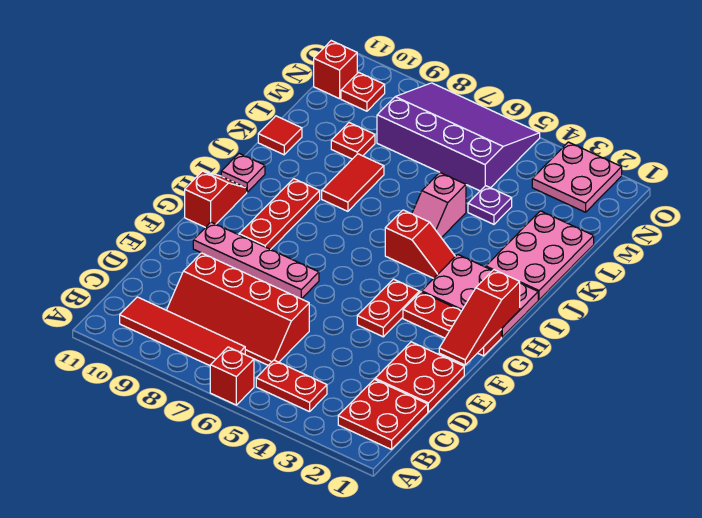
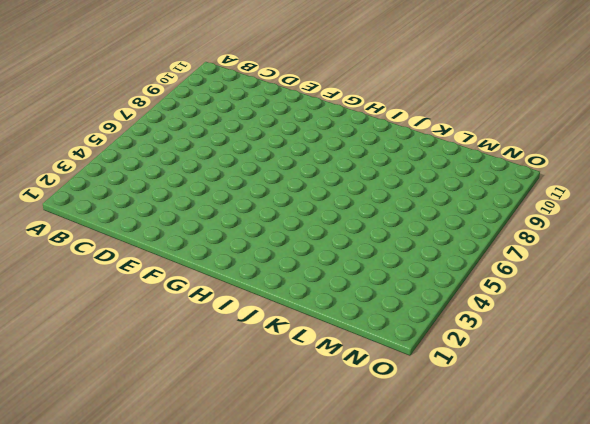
none -> red brick A6 level 1
none -> red plate B1:C2 level 1
none -> red plate B4:B5 level 1

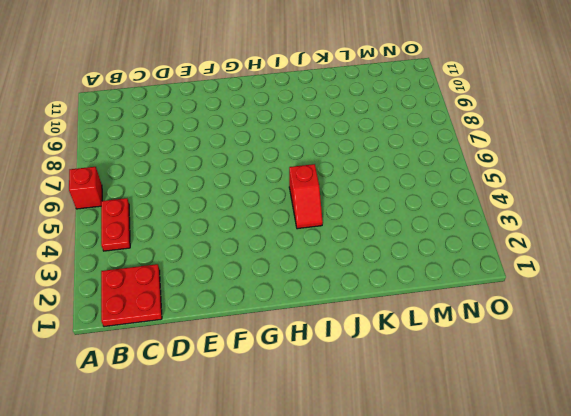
none -> red tile B7:B10 level 1
none -> red slope C6:D9 level 1 top D
none -> red plate D1:E2 level 1

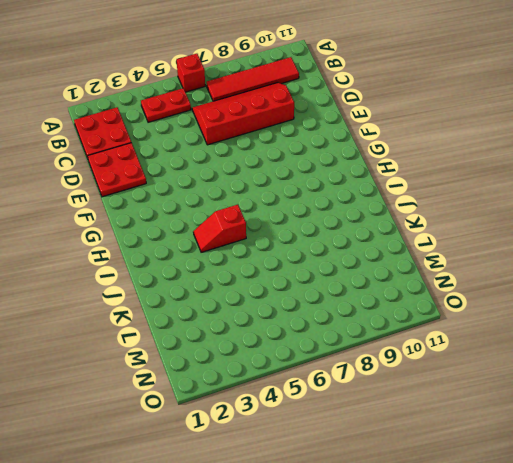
none -> red plate F4:G4 level 1
none -> pink plate F7:F10 level 1
none -> red plate G1:G3 level 1

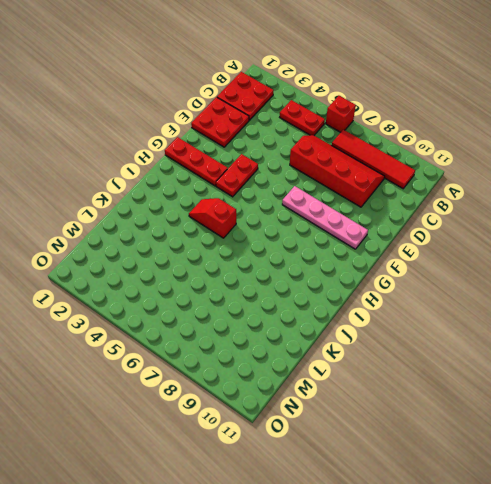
none -> red plate G9:I9 level 1
none -> red slope G11:H11 level 1 top G
none -> pink plate H1:I3 level 1

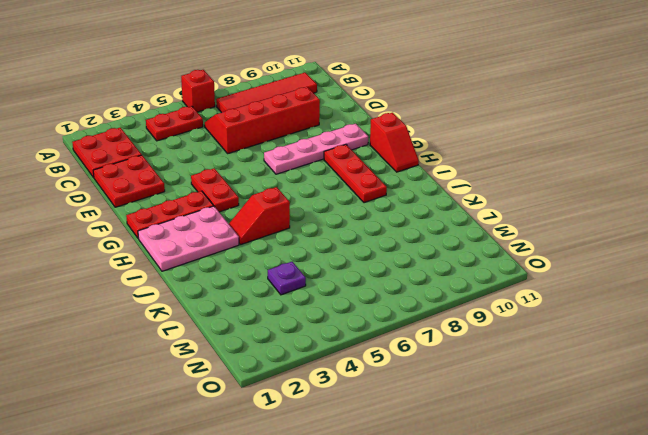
none -> pink plate I11 level 1
none -> pink plate J1:L2 level 1
none -> pink slope J5:K5 level 1 top K

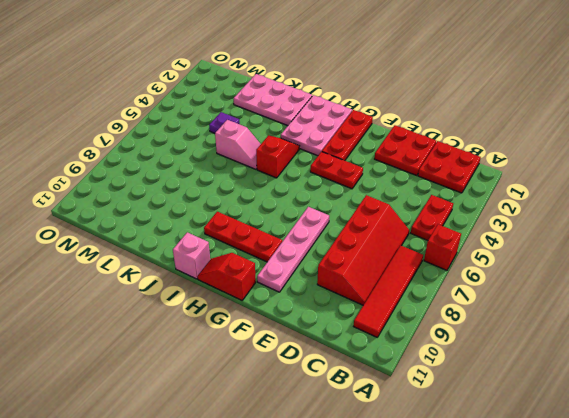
pink brick I11 level 1 -> pink plate I11 level 1
none -> red tile J8:K8 level 1
none -> red tile K11 level 1
none -> red plate L9 level 1

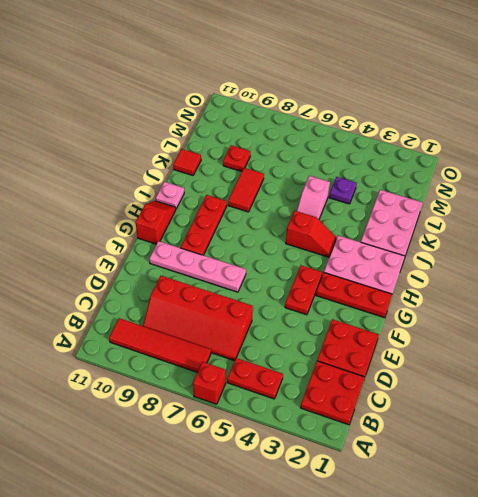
none -> purple slope M5:O8 level 1 top M
none -> pink plate N2:O3 level 1
none -> red plate N10 level 1

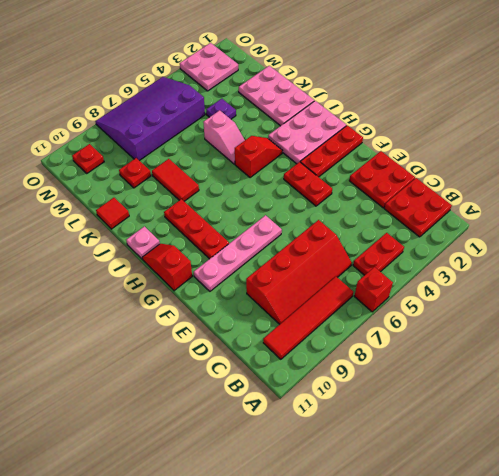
none -> red brick N11 level 1
none -> red slope F1:H1 level 2 top H

